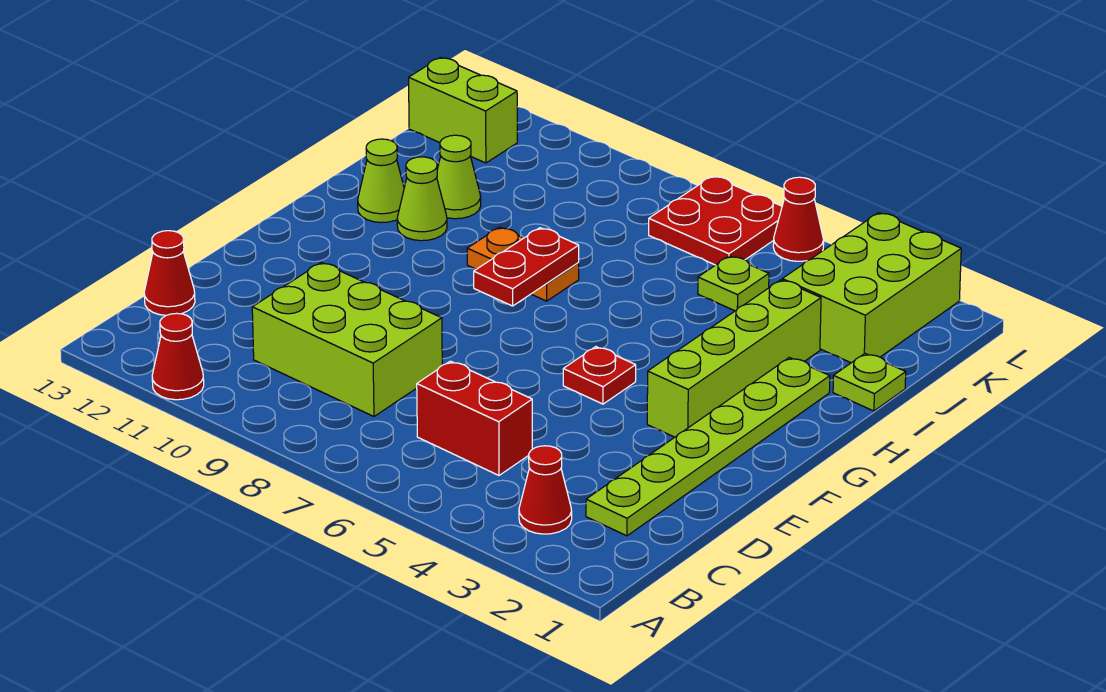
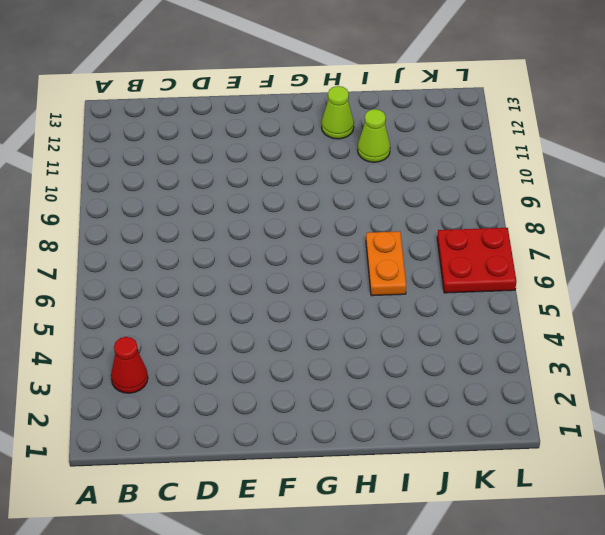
orange plate I6:I7 level 1 -> orange plate H8:H9 level 1
none -> red cone A11 level 1
none -> lime plate C2:H2 level 1
none -> red brick C5:C6 level 1

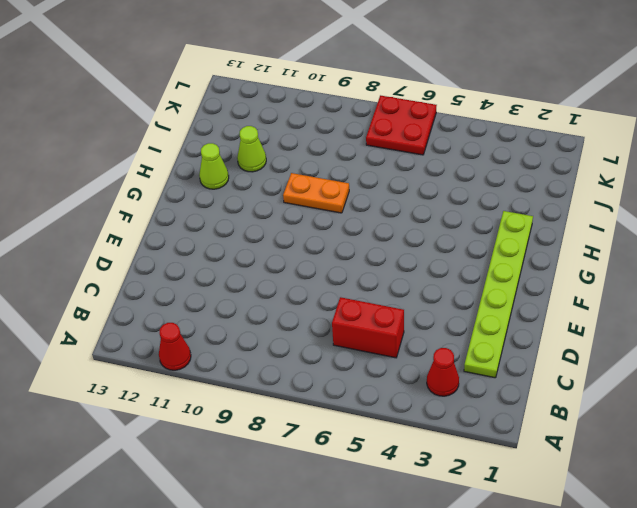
none -> lime brick C8:D10 level 1
none -> red cone C13 level 1
none -> lime brick F3:I3 level 1

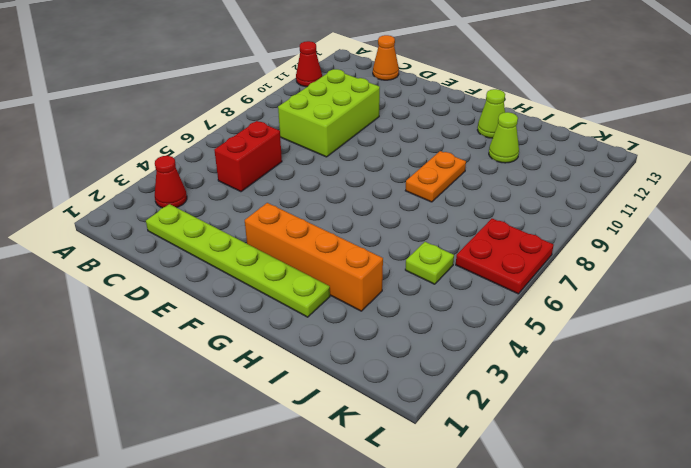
orange cone C13 level 1 -> red cone C13 level 1
orange brick F3:I3 level 1 -> lime brick F3:I3 level 1
none -> red plate F5 level 1
none -> lime cone H11 level 1
none -> lime plate I1 level 1

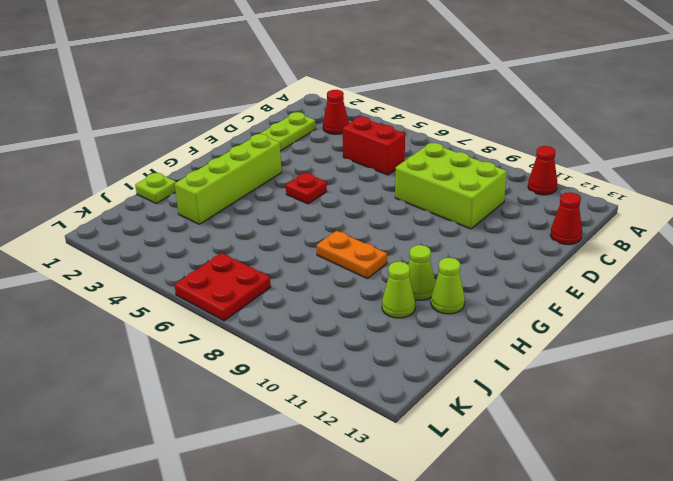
none -> lime brick J2:L3 level 1
none -> lime plate J5 level 1
none -> lime brick K12:K13 level 1

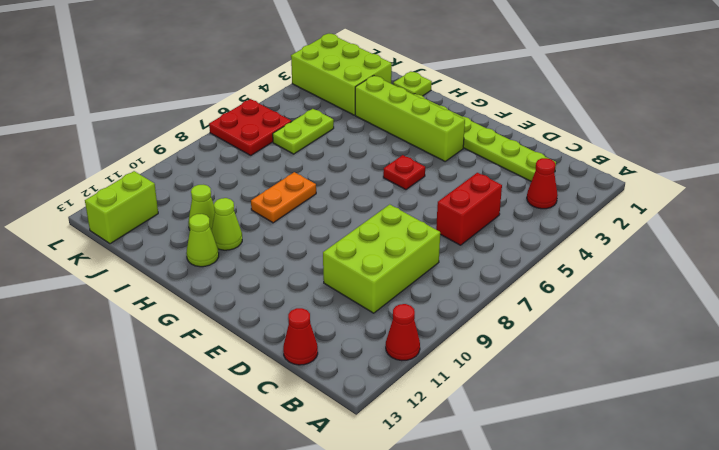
lime plate J5:J6 level 1 -> lime plate J5 level 1
none -> red cone L5 level 1
none -> red plate G8:H8 level 2

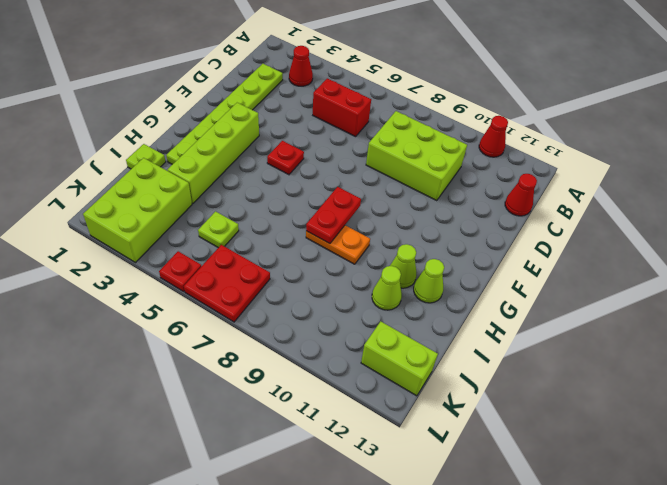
red plate L5 level 1 -> red cone L5 level 1

